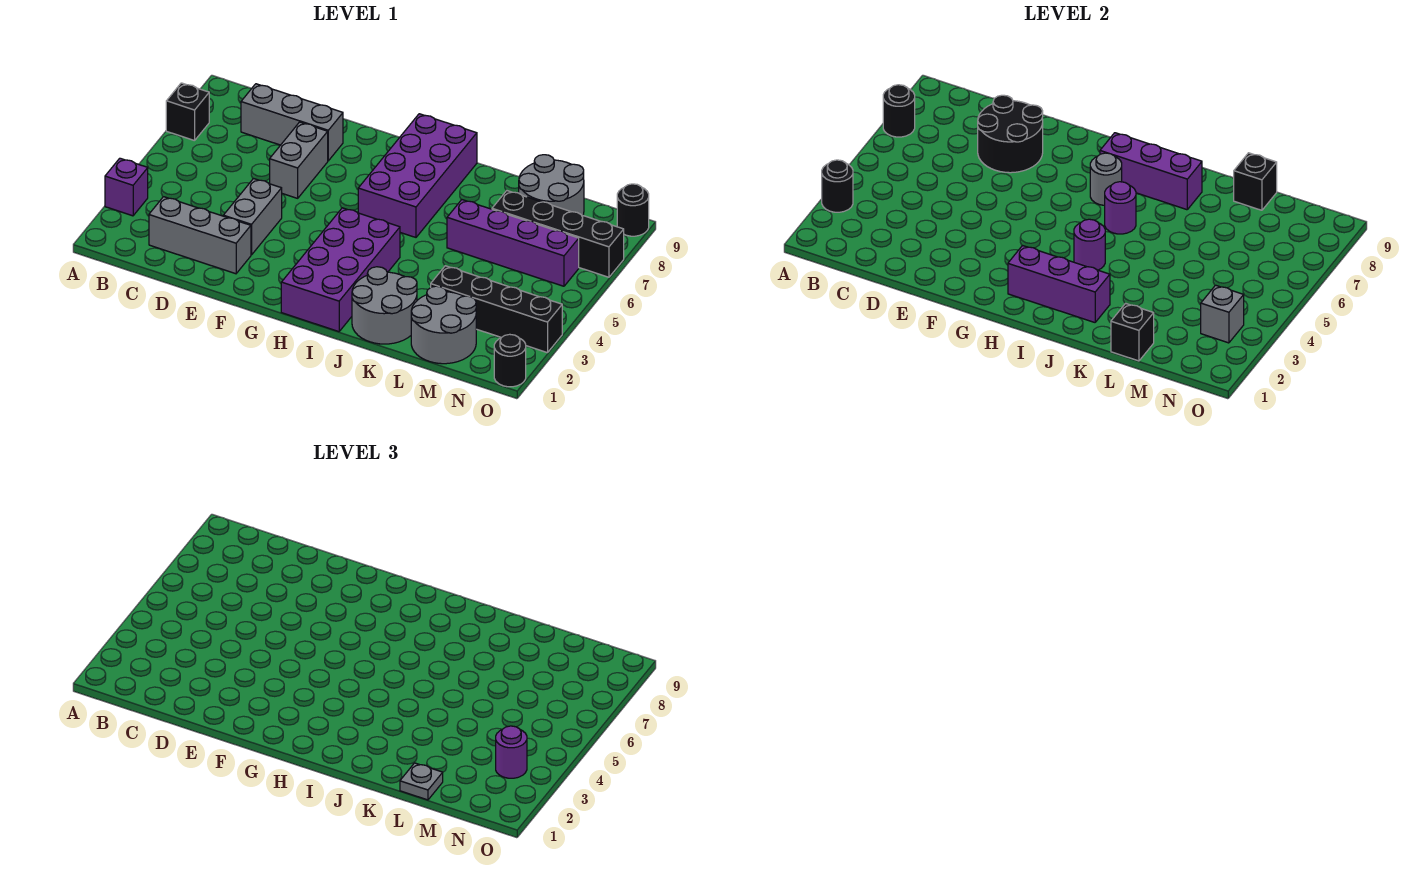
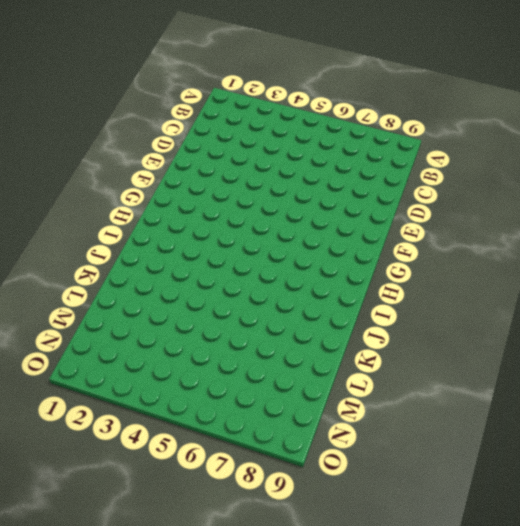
none -> purple brick A3 level 1
none -> black brick A7 level 1
none -> grey brick C2:E2 level 1

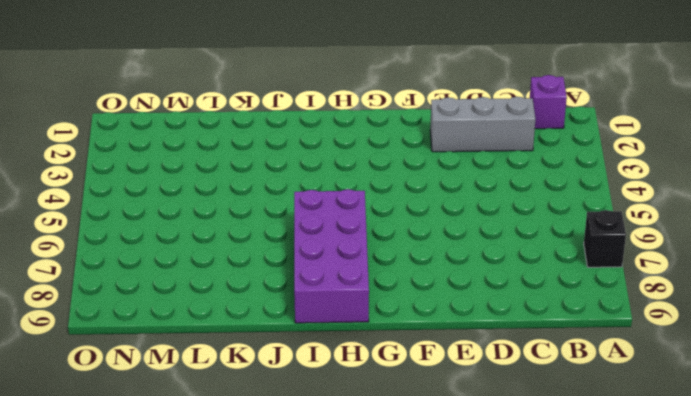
purple brick B1 level 1 -> purple brick A3 level 1
none -> grey brick C8:E8 level 1
none -> grey brick E3:E4 level 1
none -> grey brick E6:E7 level 1

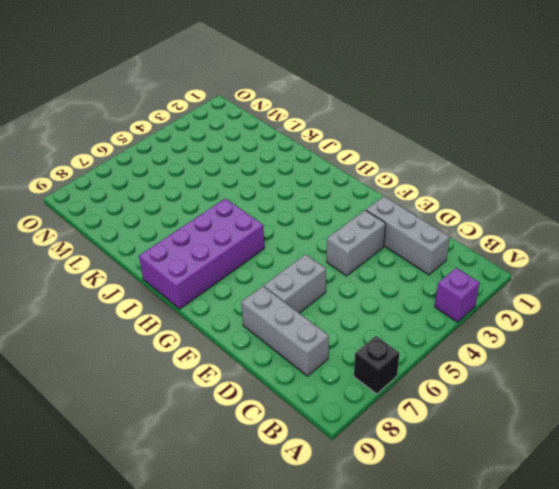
none -> purple brick H1:I4 level 1
none -> grey round brick J1:K2 level 1
none -> purple brick K6:N6 level 1

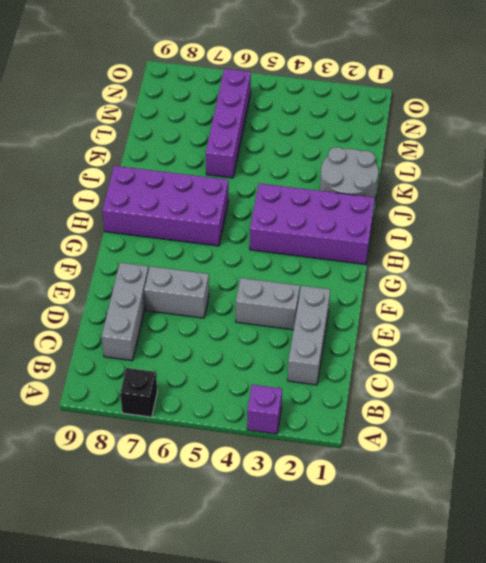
none -> grey round brick L1:M2 level 1
none -> black brick L3:O3 level 1
none -> black brick L7:O7 level 1

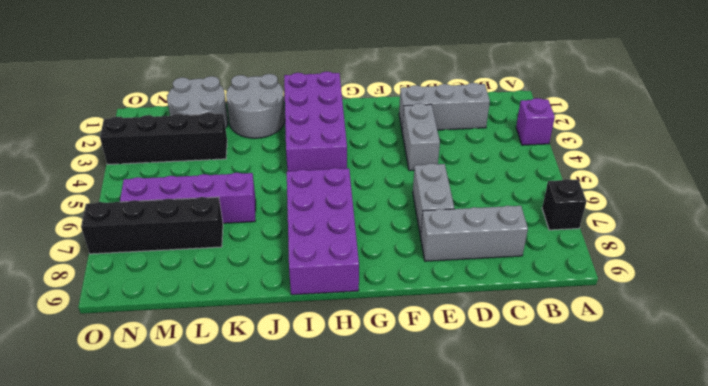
none -> grey round brick L8:M9 level 1
none -> black round brick O1 level 1
none -> black round brick O9 level 1

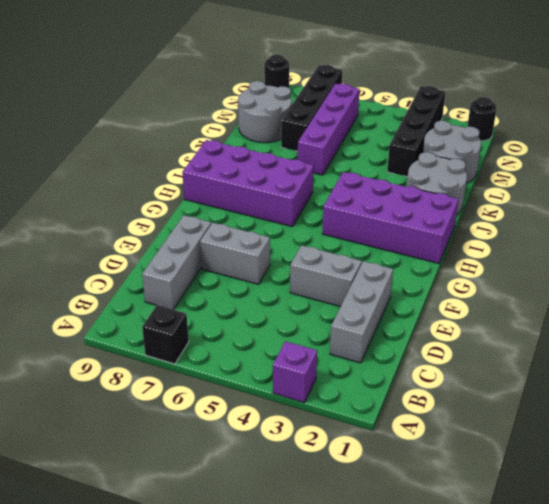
none -> black round brick A3 level 2
none -> black round brick A7 level 2
none -> black round brick D7:E8 level 2

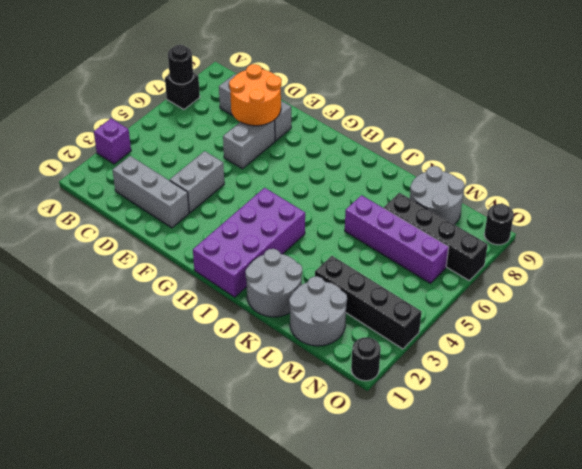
orange round brick D7:E8 level 2 -> black round brick D7:E8 level 2
none -> purple brick H6:I9 level 1
none -> black round brick A3 level 2
none -> purple brick H2:J2 level 2

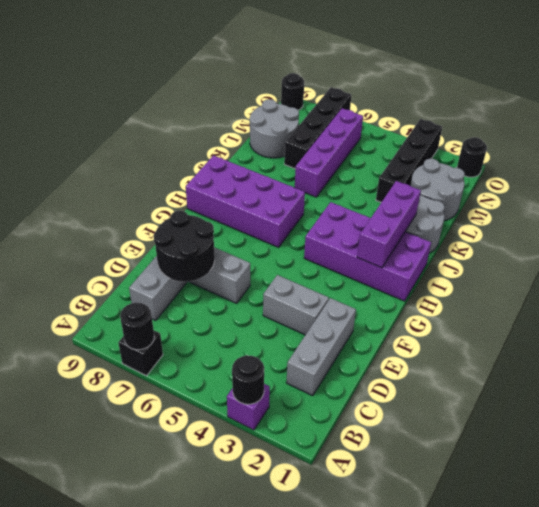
none -> grey round brick H7 level 2
none -> purple brick H8:J8 level 2
none -> purple round brick I4 level 2

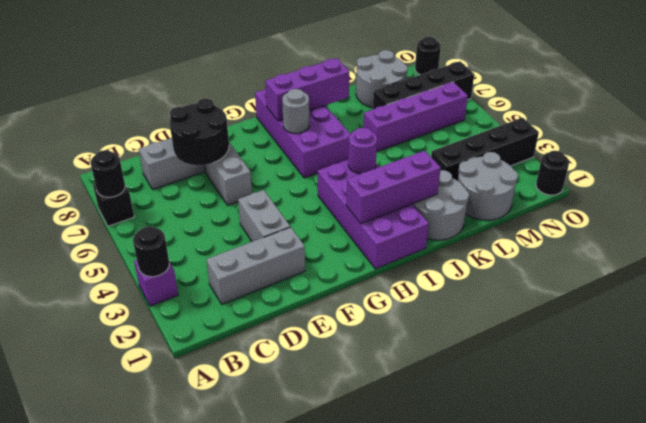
none -> purple round brick I6 level 2
none -> black brick L1 level 2
none -> black brick L9 level 2

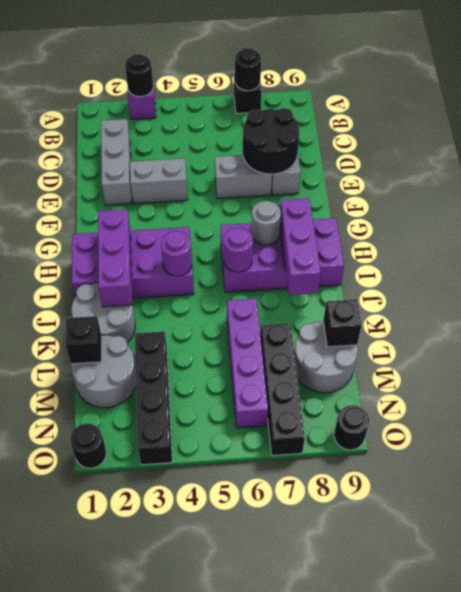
none -> grey brick N3 level 2
none -> grey plate L1 level 3
none -> purple round brick N3 level 3

